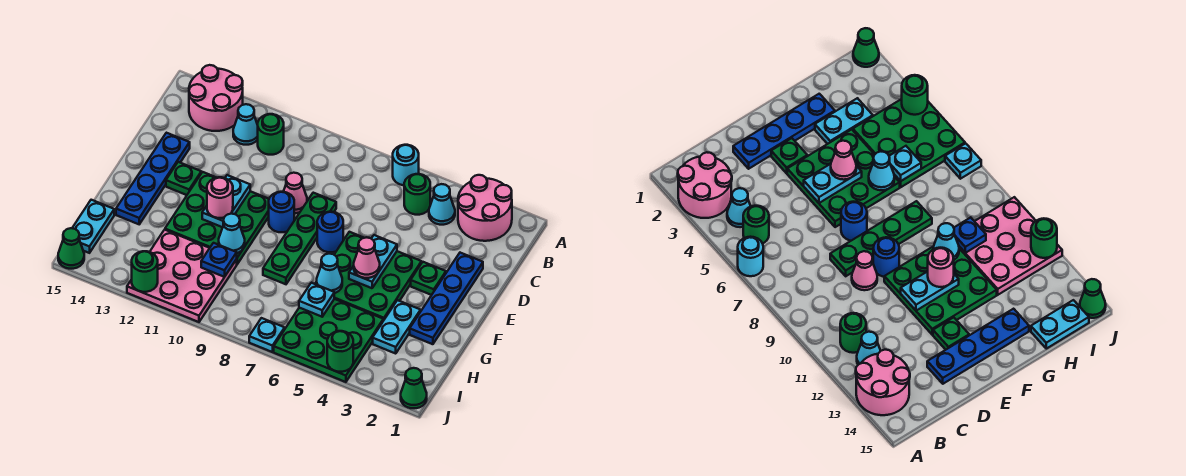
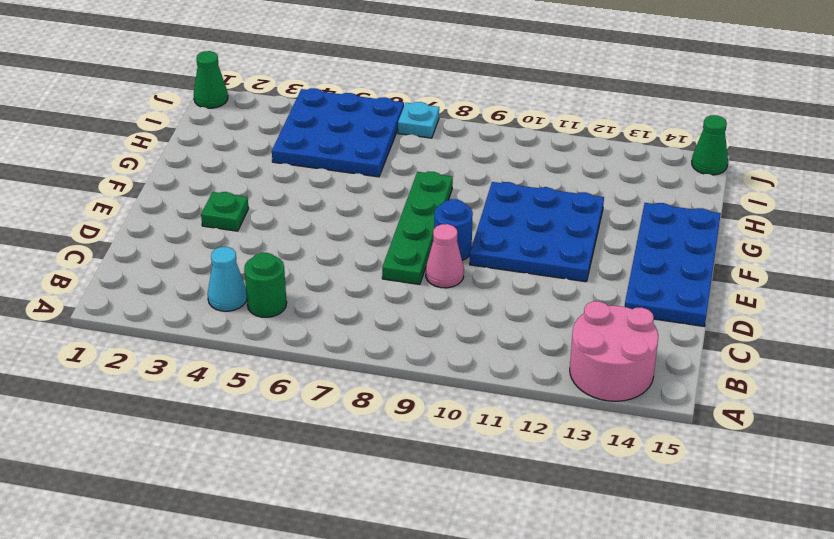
blue plate D14:G15 level 1 -> blue plate D14:G14 level 1
blue plate E10:G12 level 1 -> green plate E10:G12 level 1
blue plate H4:J6 level 1 -> green plate H4:J6 level 1
none -> pink round brick A2:B3 level 1
none -> cyan round brick A6 level 1
none -> green round brick B11 level 1
none -> cyan cone B12 level 1

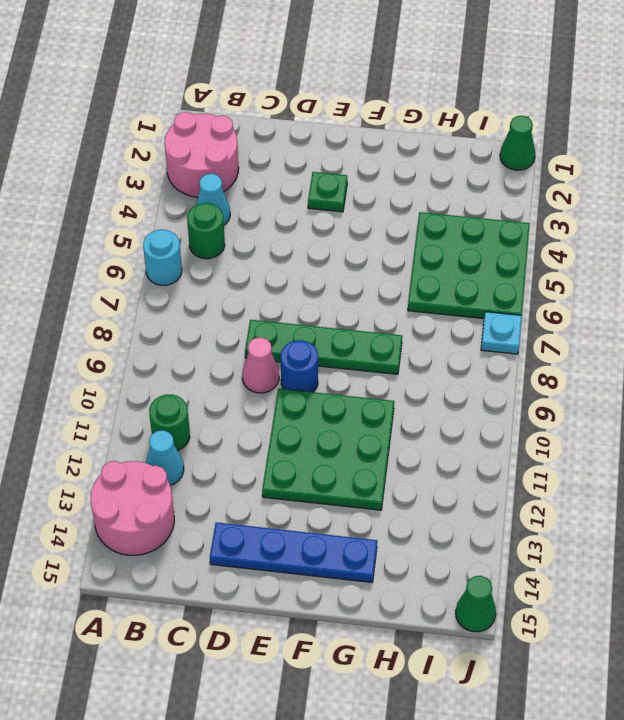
none -> blue plate D2:G2 level 1
none -> green plate E4:G6 level 1
none -> blue round brick E7 level 1
none -> green plate E13 level 1

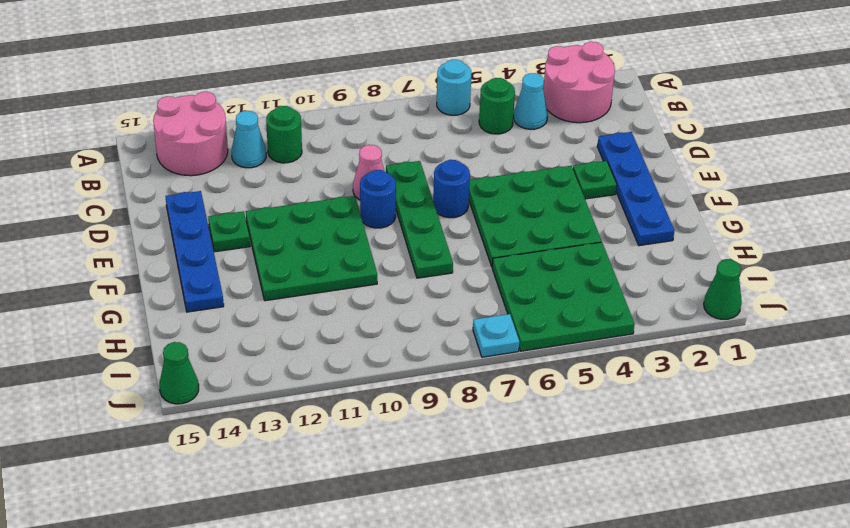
none -> cyan plate G3:H3 level 1
none -> pink plate H10:J12 level 1
none -> cyan plate H15:I15 level 1
none -> cyan plate E5:F5 level 2

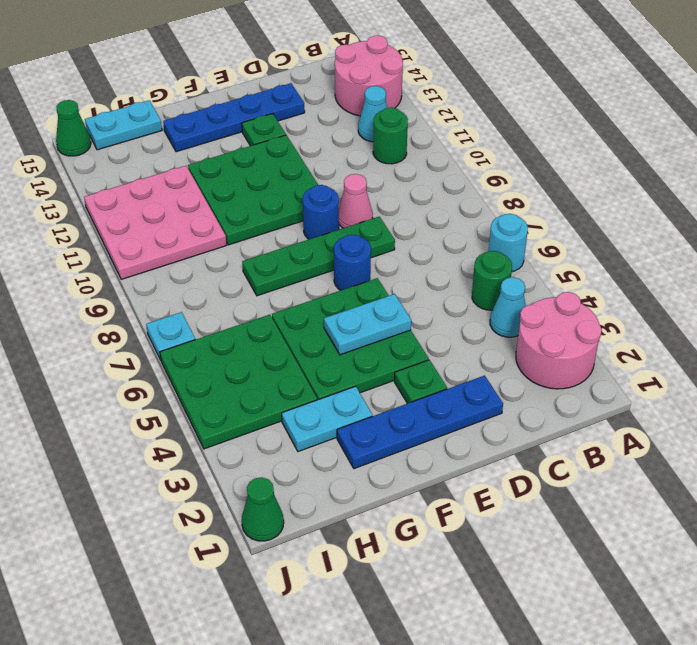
none -> cyan plate E11:F11 level 2
none -> cyan cone G6 level 2
none -> cyan cone G10 level 2
none -> cyan plate H6 level 2

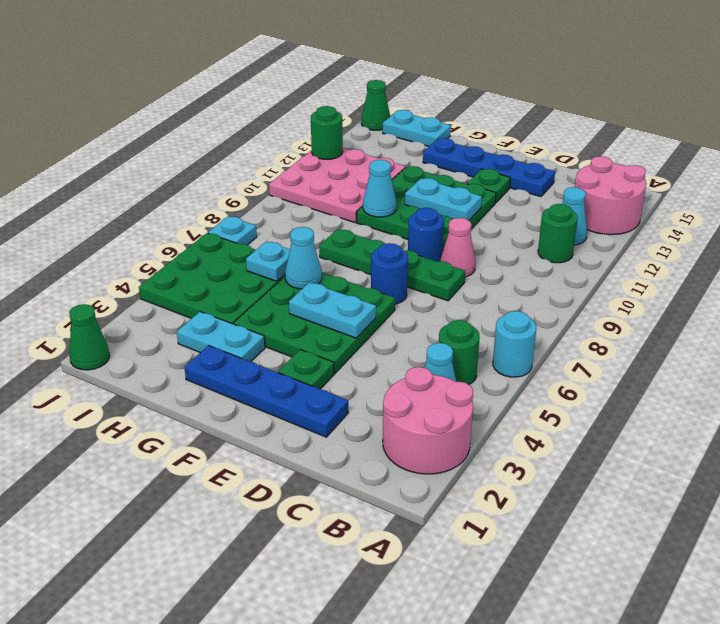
none -> blue plate H10 level 2
none -> green round brick J4 level 2
none -> pink cone F5 level 3
none -> pink round brick F11 level 3

